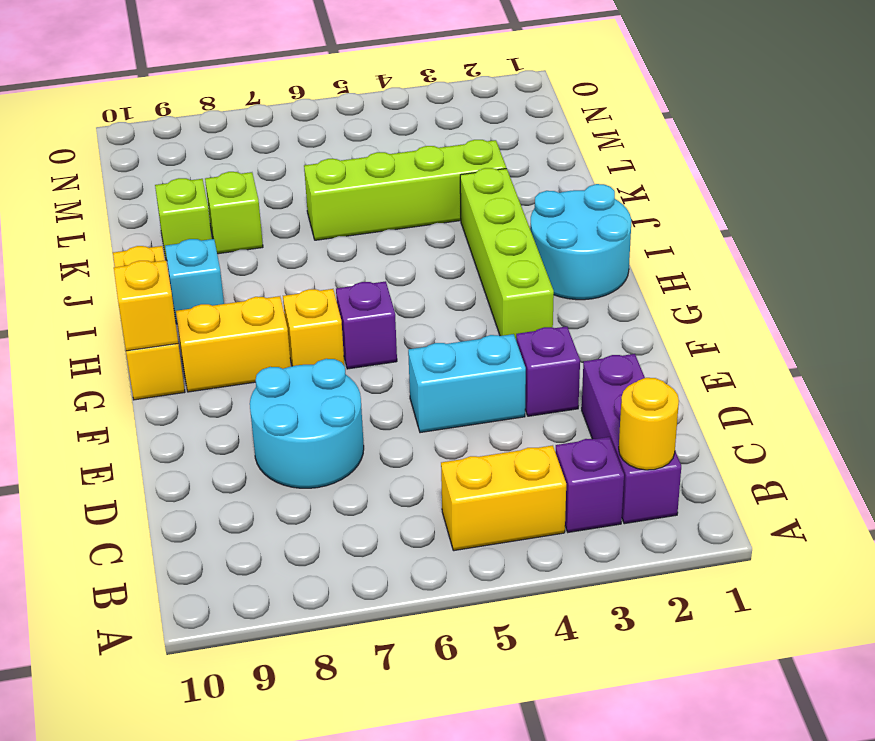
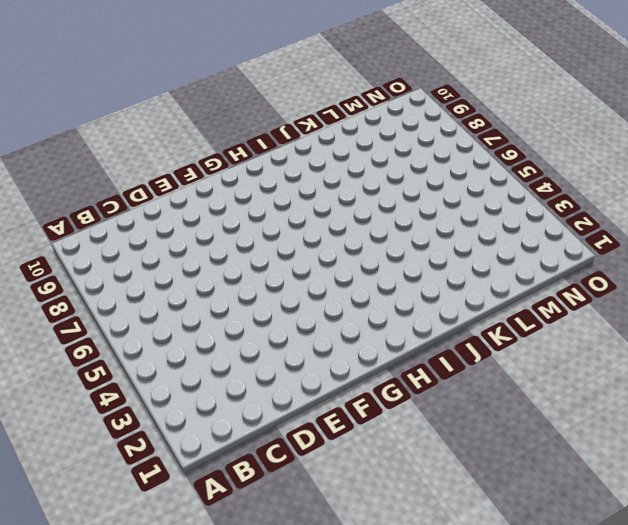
none -> purple brick B2:D2 level 1
none -> purple brick B3 level 1
none -> yellow brick B4:B5 level 1

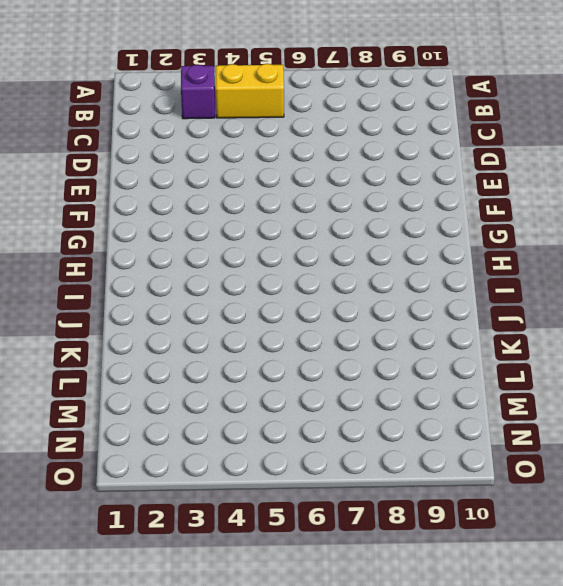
none -> purple brick B2:D2 level 1
none -> cyan round brick D7:E8 level 1
none -> purple brick E3 level 1

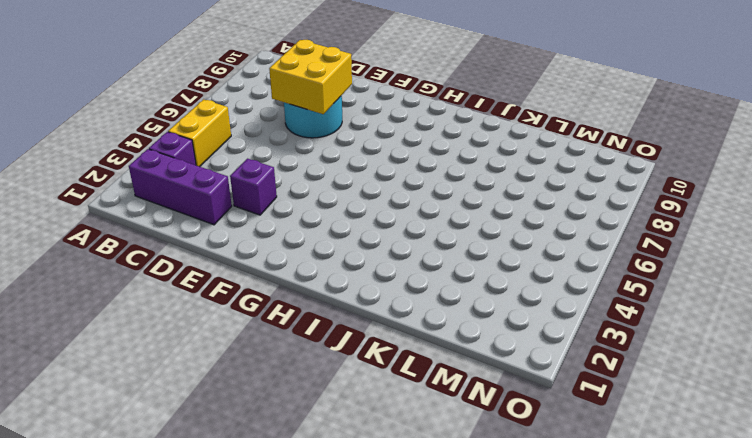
yellow brick D7:E8 level 2 -> none
none -> cyan brick E4:E5 level 1
none -> lime brick G3:J3 level 1
none -> purple brick G6 level 1

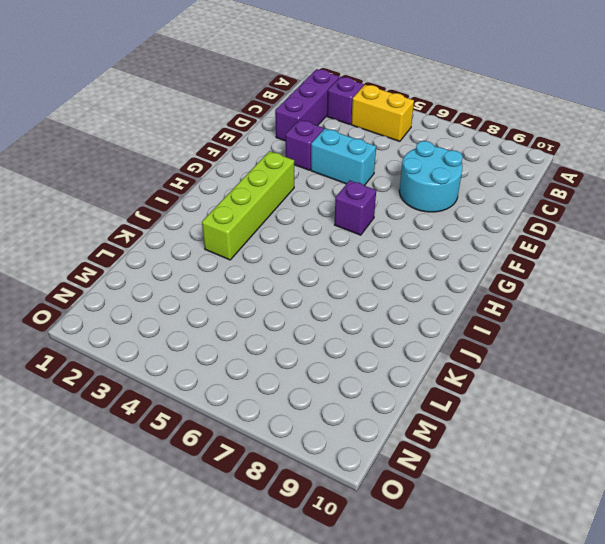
none -> yellow brick G7 level 1
none -> yellow brick G8:G9 level 1
none -> yellow brick G10:I10 level 1

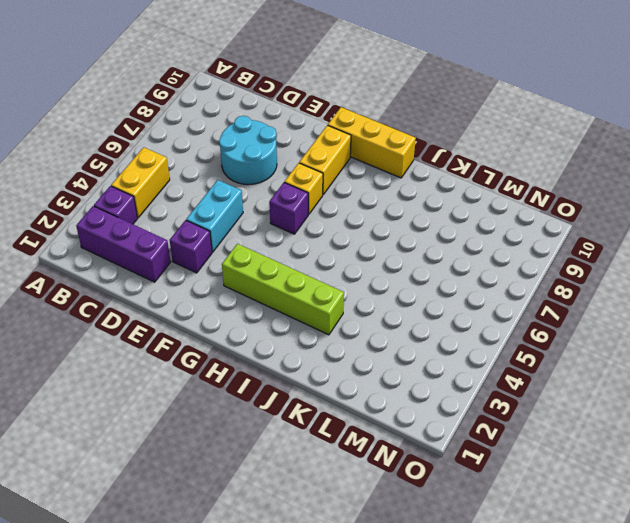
none -> cyan round brick H1:I2 level 1
none -> cyan brick I9 level 1
none -> lime brick K3:K6 level 1

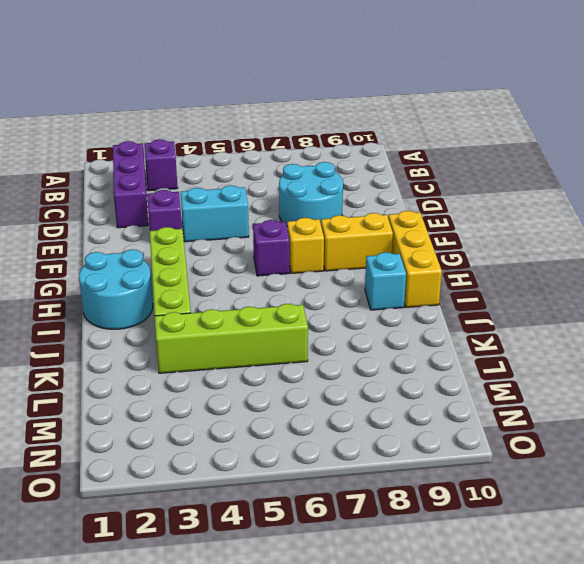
none -> yellow brick B4:B5 level 1
none -> lime brick K8 level 1
none -> lime brick K9 level 1

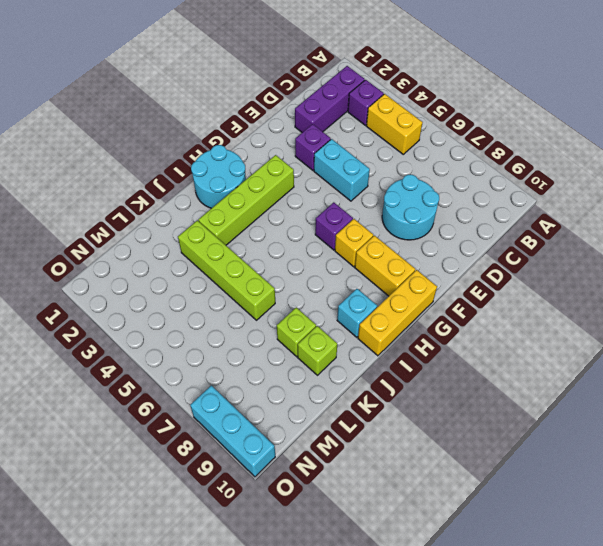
cyan brick O8:O10 level 1 -> none
none -> yellow round brick B2 level 2
none -> yellow brick G10 level 2

